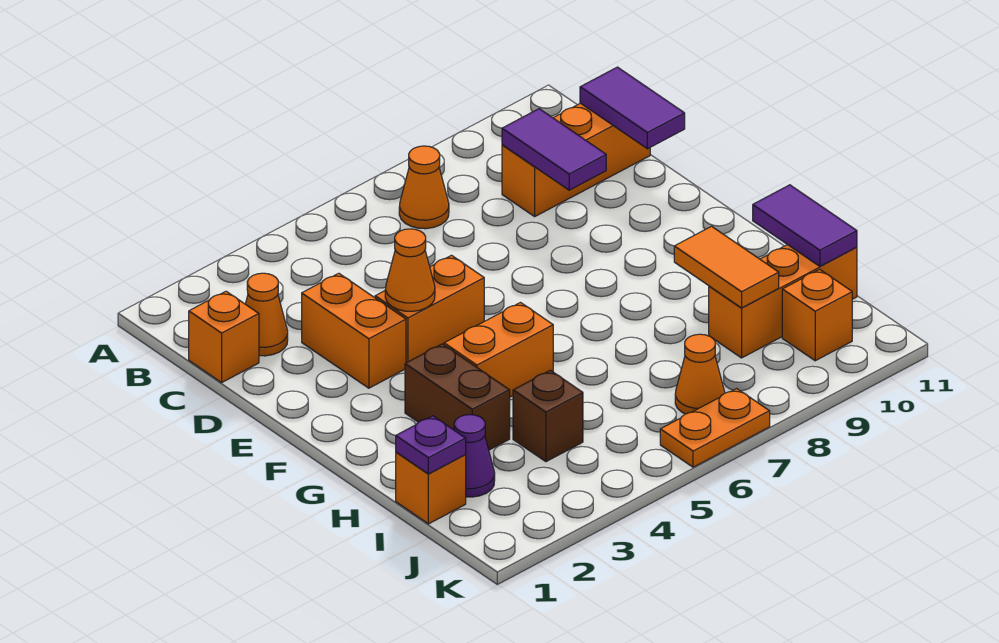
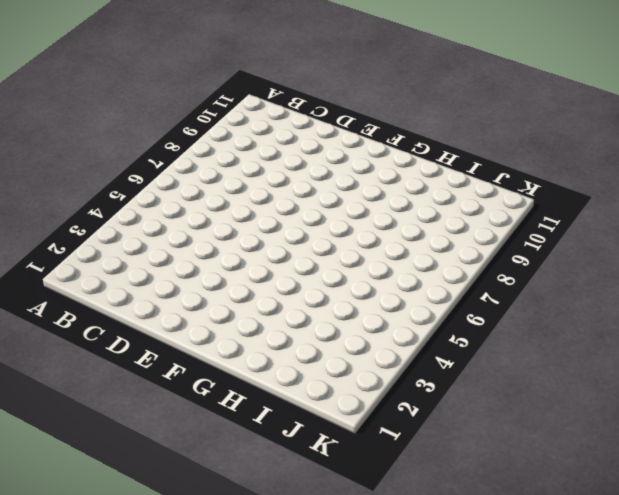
none -> orange cone B7 level 1
none -> orange brick C1 level 1
none -> orange cone C2 level 1

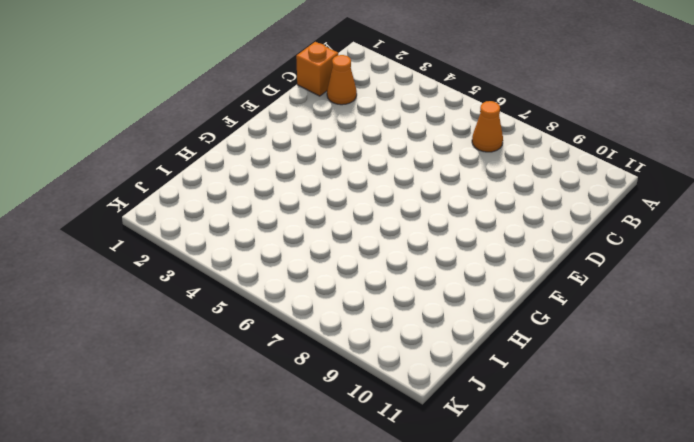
none -> orange brick C9:C11 level 1
none -> orange brick D3:E3 level 1
none -> orange brick E4:E5 level 1

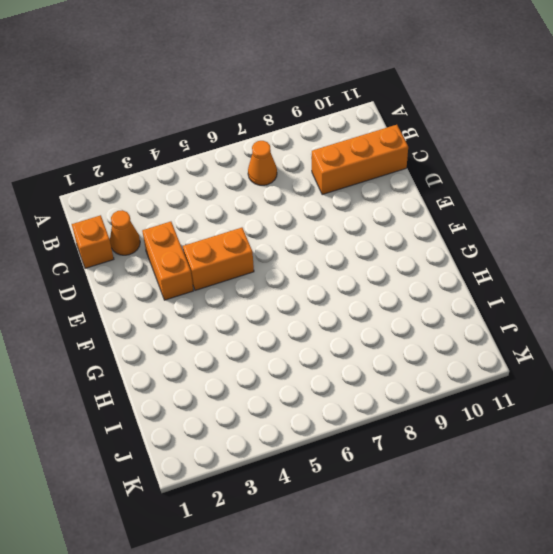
none -> brown brick G3:H3 level 1
none -> orange brick G4:G5 level 1
none -> orange brick I1 level 1

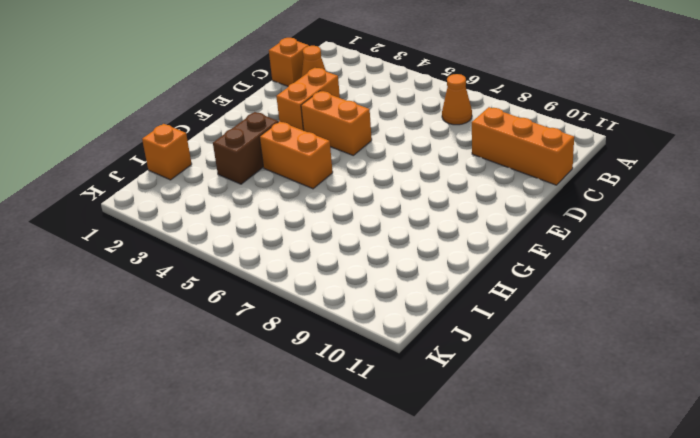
none -> purple cone I2 level 1
none -> brown brick I4 level 1
none -> orange brick I9:I11 level 1

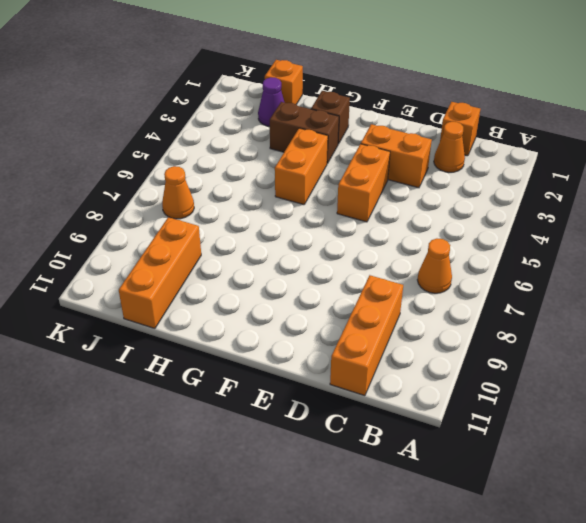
brown brick G2 level 1 -> brown brick I4 level 1
none -> orange brick J10 level 1
none -> orange plate K6:K7 level 1
none -> purple tile C9:D9 level 2

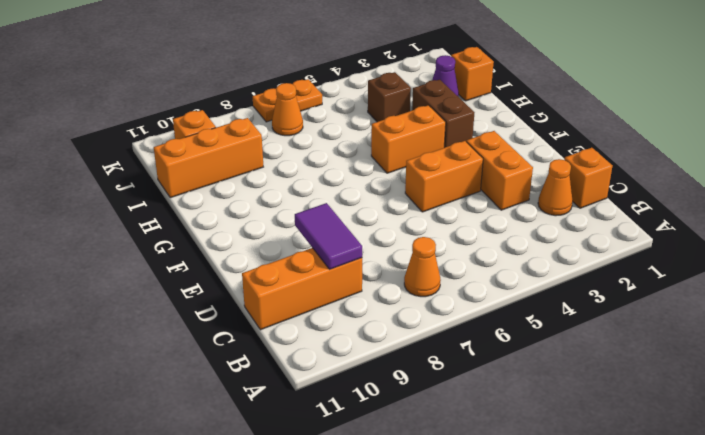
none -> purple tile C11:D11 level 2
none -> orange cone E4 level 2
none -> orange tile H9:I9 level 2

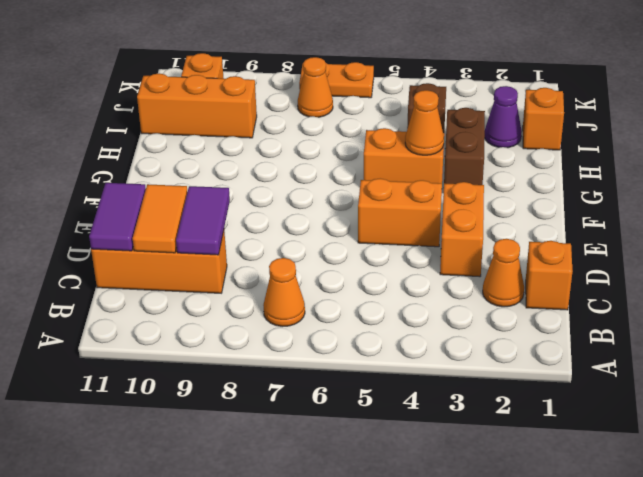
orange tile C10:D10 level 2 -> orange tile H9:I9 level 2
orange cone G4 level 2 -> orange cone E4 level 2
none -> purple tile H11:I11 level 2
none -> purple plate I1 level 2

